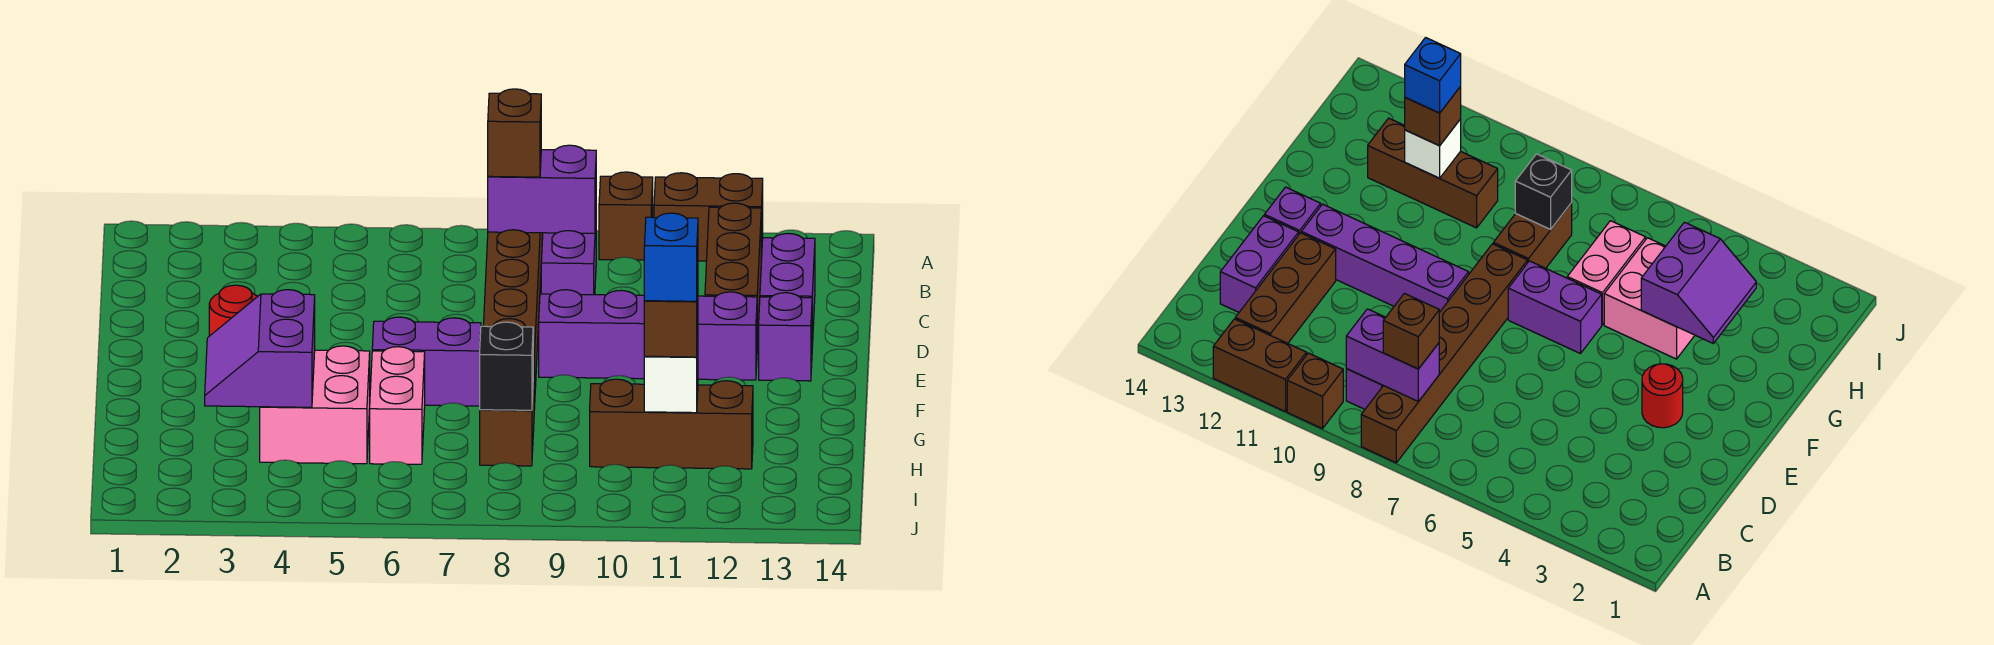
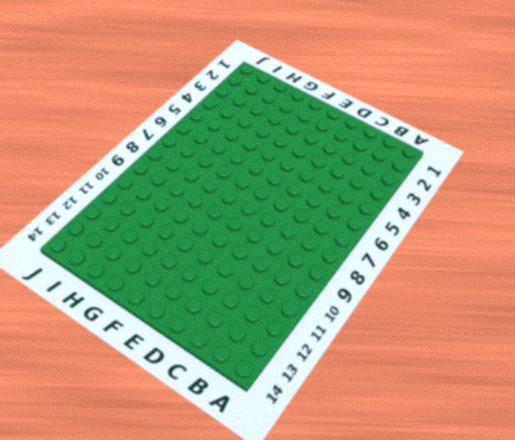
none -> brown brick A8:F8 level 1
none -> brown brick A10 level 1
none -> brown brick A11:A12 level 1

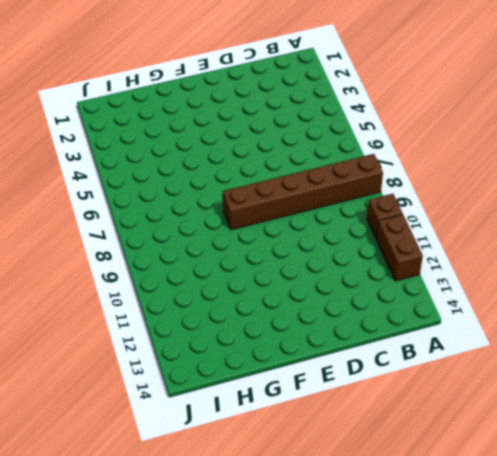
none -> purple brick B9:C9 level 1
none -> brown brick B12:D12 level 1
none -> purple brick C13:D13 level 1

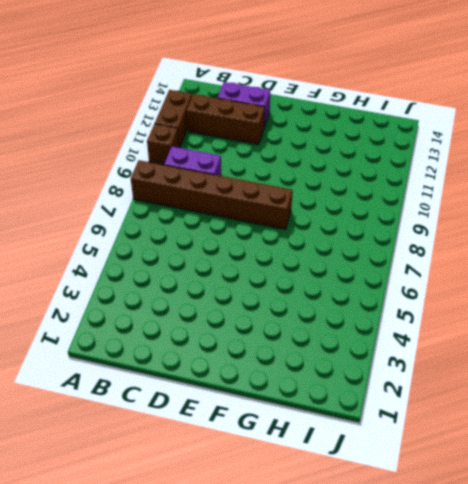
none -> red round brick E3 level 1
none -> purple brick E9:E12 level 1
none -> purple brick E13 level 1

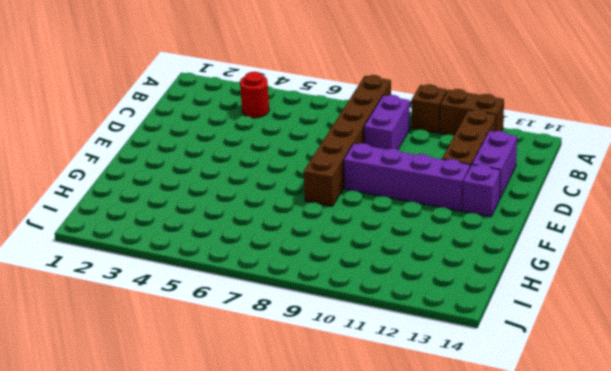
red round brick B4 level 1 -> red round brick E3 level 1
none -> purple brick F6:F7 level 1
none -> pink brick G4:H5 level 1
none -> pink brick G6:H6 level 1

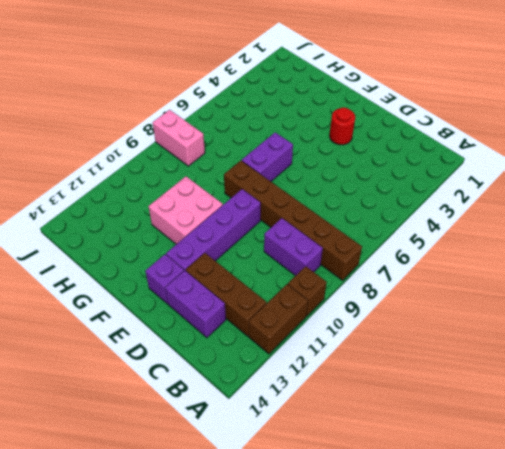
pink brick F10:G11 level 1 -> pink brick G4:H5 level 1
pink brick I8:J8 level 1 -> pink brick G6:H6 level 1
none -> brown brick G8:H8 level 1
none -> brown brick H10:H12 level 1
none -> purple brick B8:B9 level 2

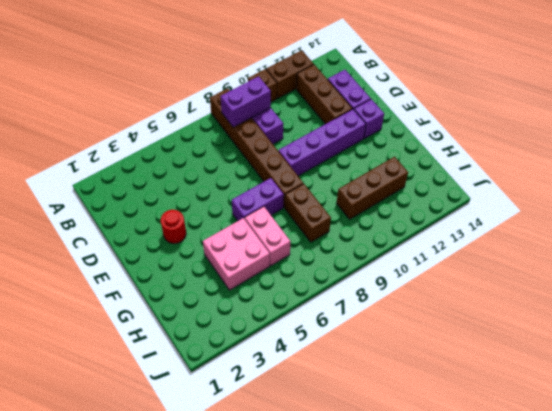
none -> purple slope G3:H4 level 2 top 4
none -> black brick H8 level 2
none -> white brick H11 level 2

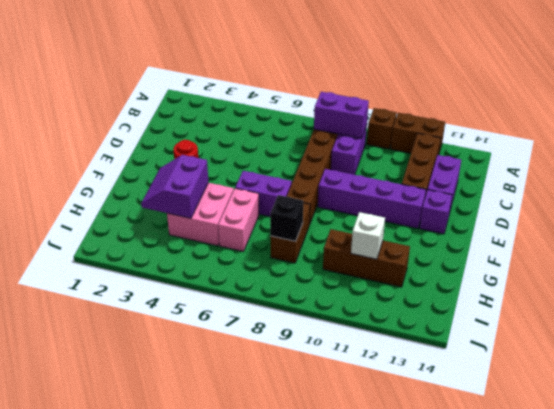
none -> brown brick B8 level 3
none -> brown brick H11 level 3
none -> blue brick H11 level 4

